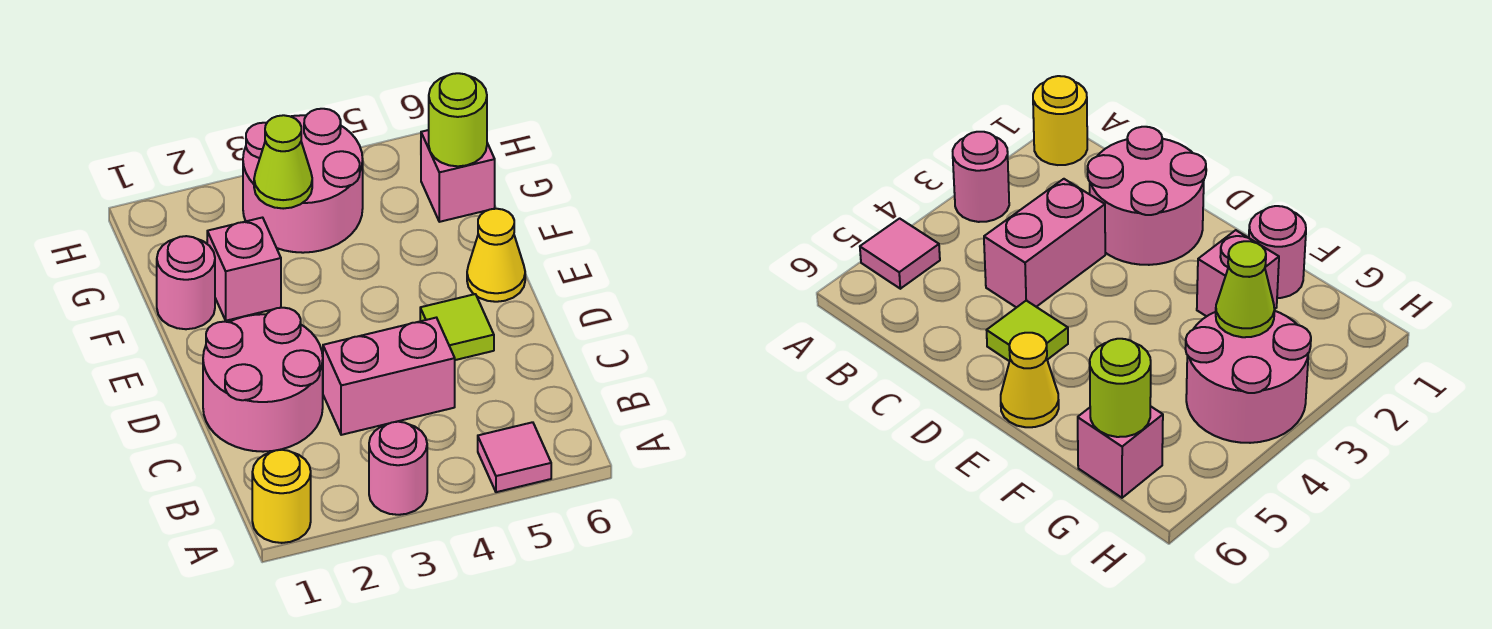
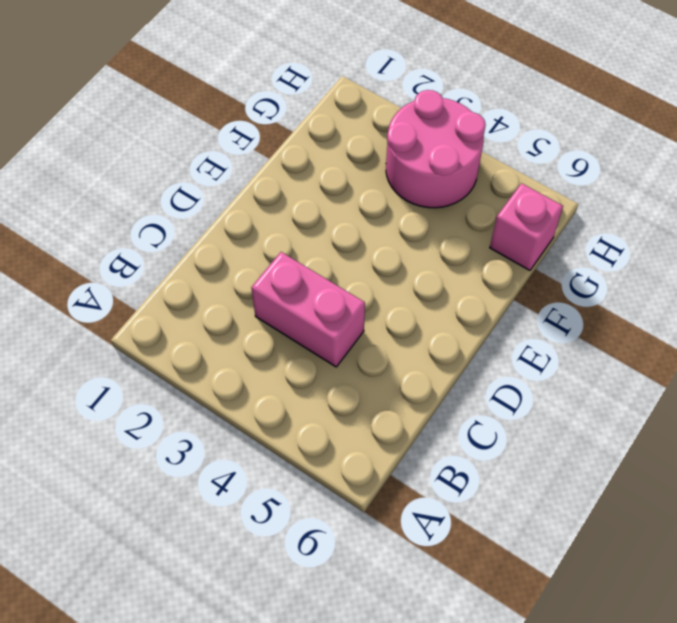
none -> yellow round brick A1 level 1
none -> pink round brick A3 level 1
none -> pink tile A5 level 1

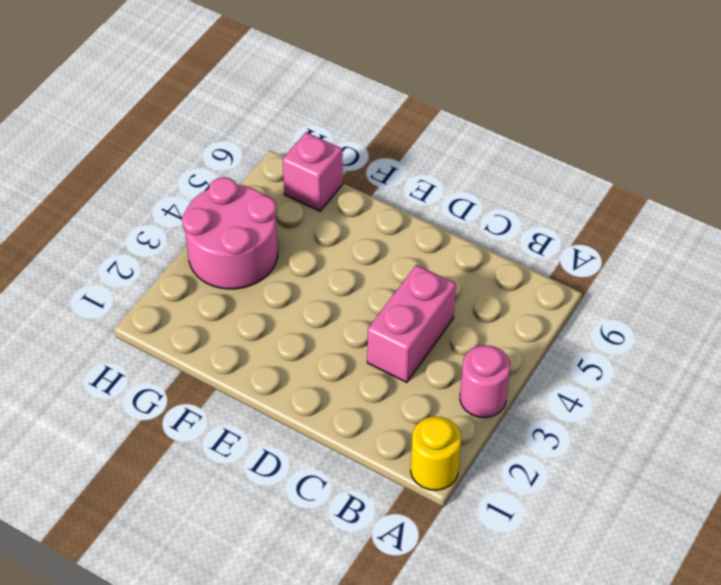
none -> pink tile A5 level 1
none -> pink round brick C1:D2 level 1
none -> lime tile D5 level 1

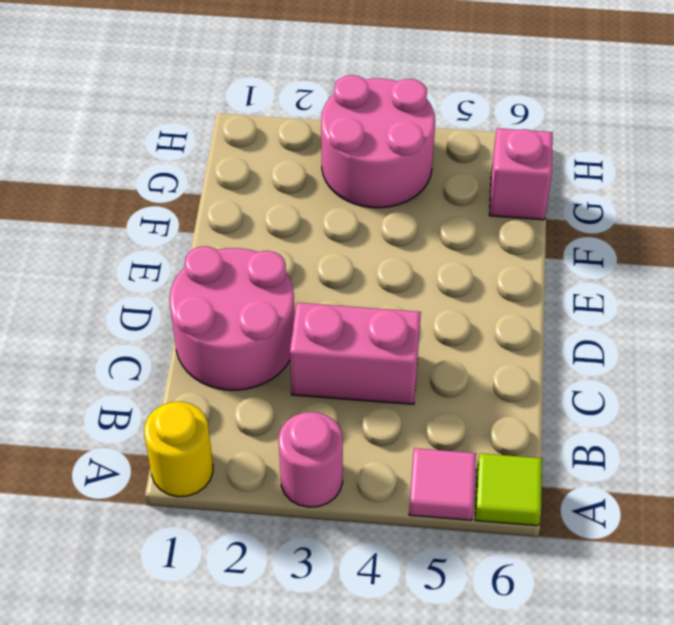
lime tile A6 level 1 -> lime tile D5 level 1
none -> yellow cone E6 level 1
none -> pink round brick F1 level 1
none -> pink brick F2 level 1

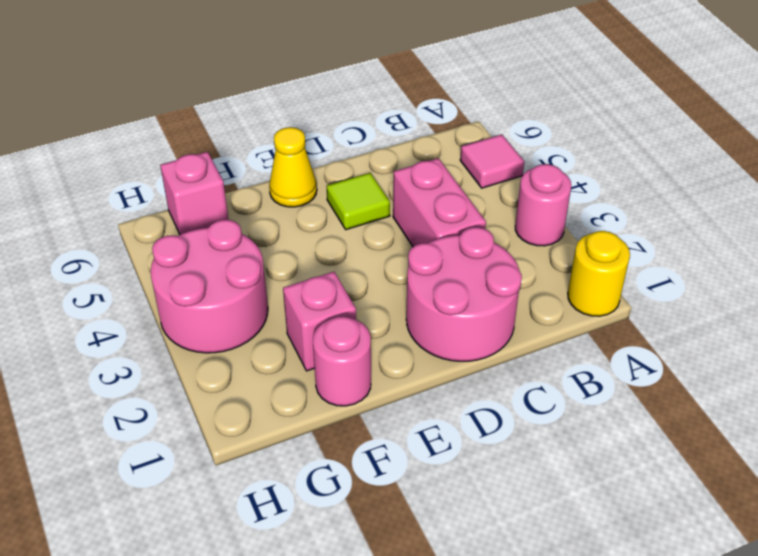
none -> lime cone G3 level 2
none -> lime round brick G6 level 2

